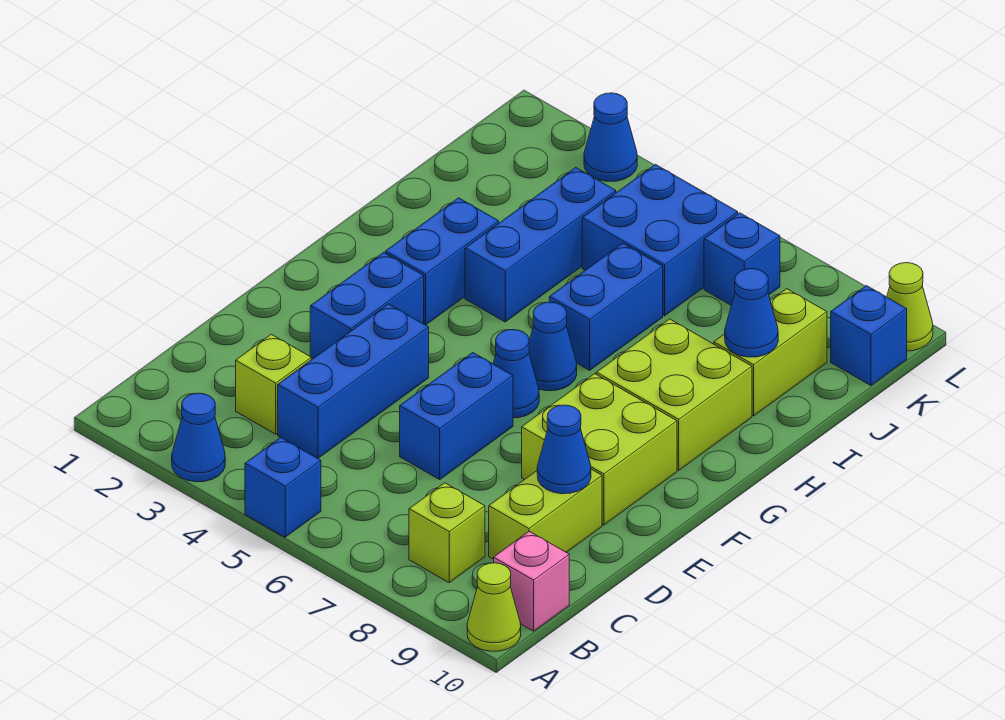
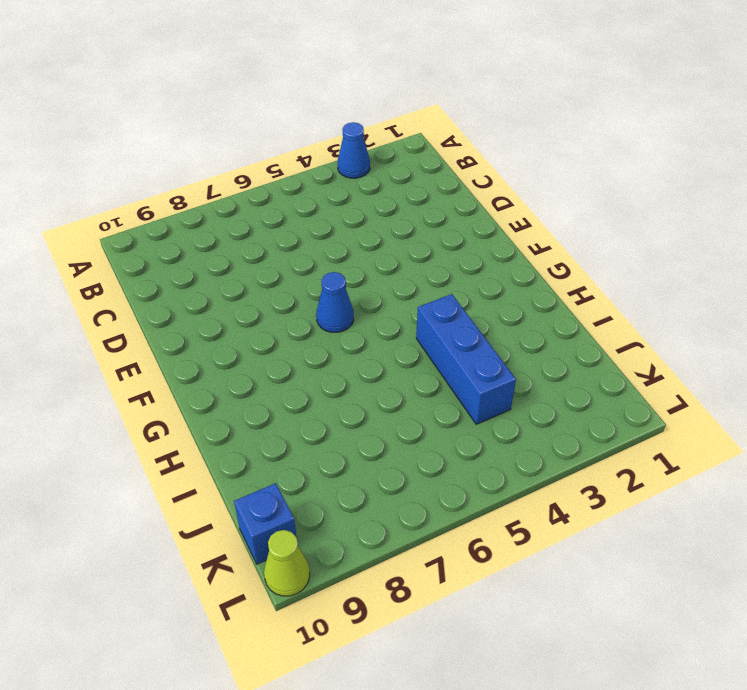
none -> blue brick A5 level 1
none -> lime cone A10 level 1
none -> lime brick B8 level 1

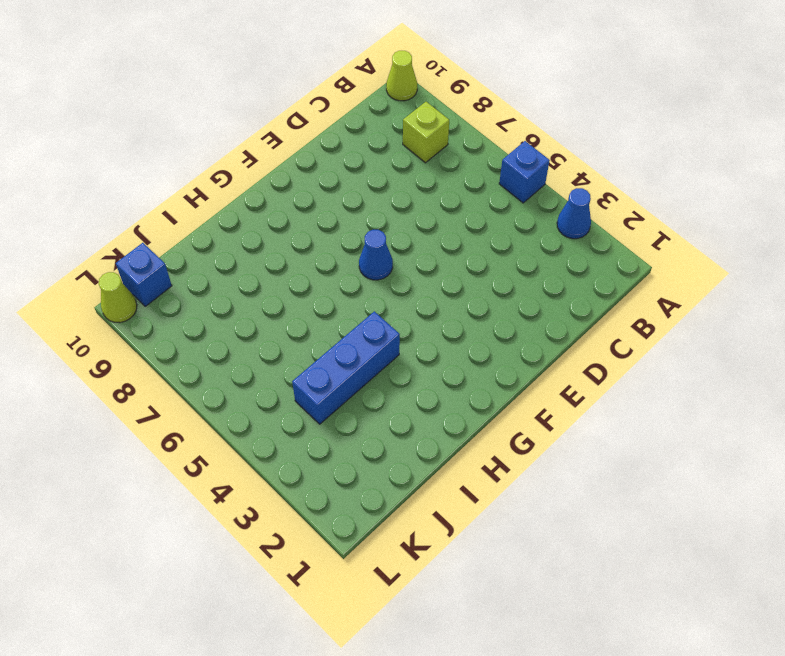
none -> pink brick B10 level 1
none -> lime brick C3 level 1
none -> blue brick C4:E4 level 1

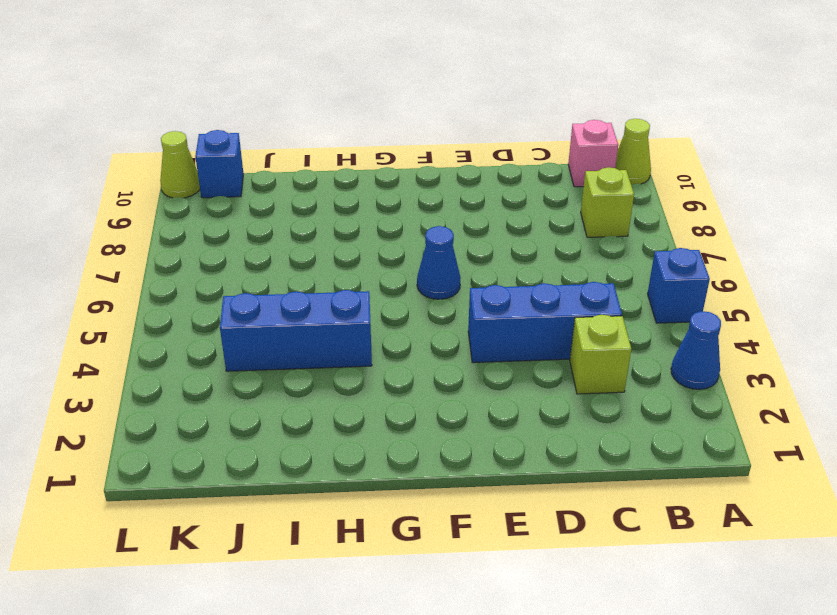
none -> lime brick C9:D9 level 1
none -> blue brick D6:E6 level 1
none -> blue brick E3:F3 level 1

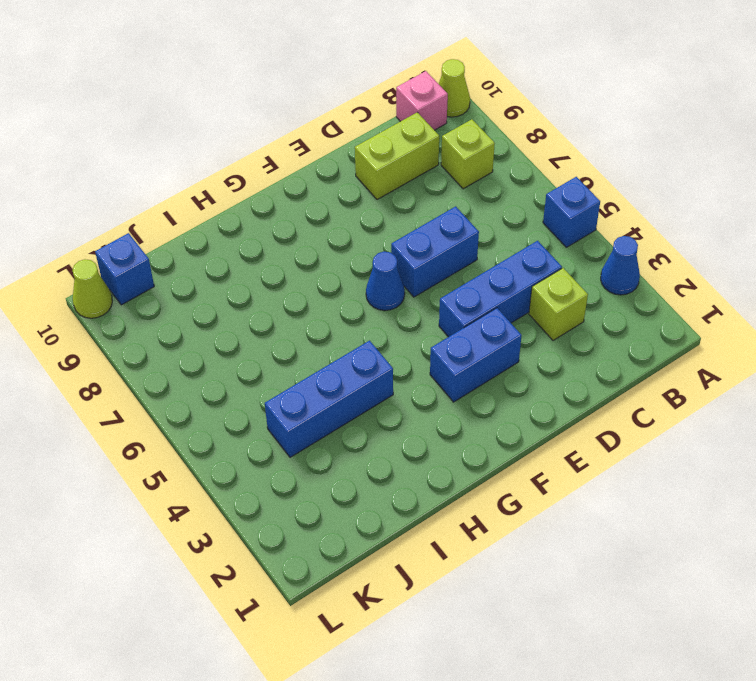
none -> lime brick E8:F9 level 1
none -> blue brick G3:H3 level 1
none -> blue cone G6 level 1

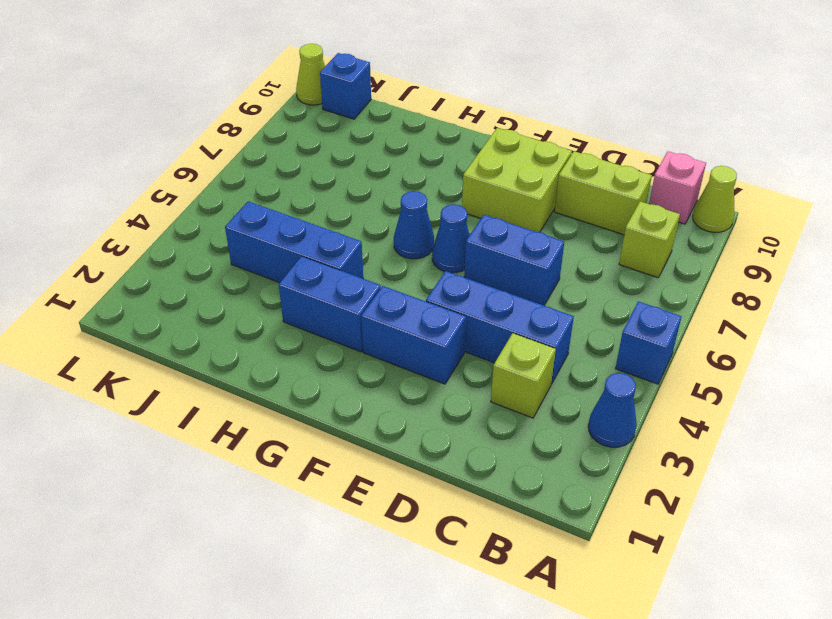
none -> lime brick G8:H9 level 1
none -> blue brick H6:I6 level 1
none -> lime brick I9:J9 level 1

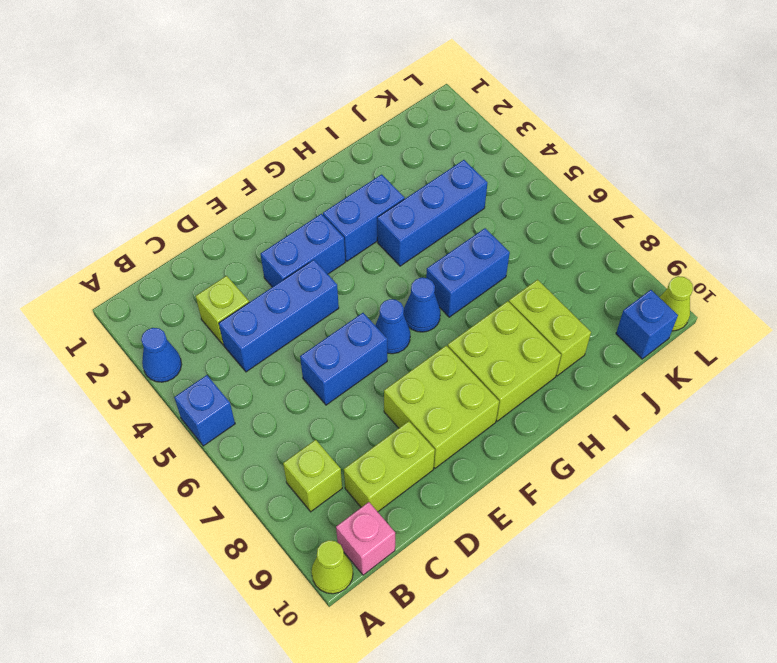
lime brick I8:I9 level 1 -> lime brick I9:J9 level 1
none -> blue brick J5:K6 level 1
none -> blue brick K7 level 1
none -> blue cone L3 level 1

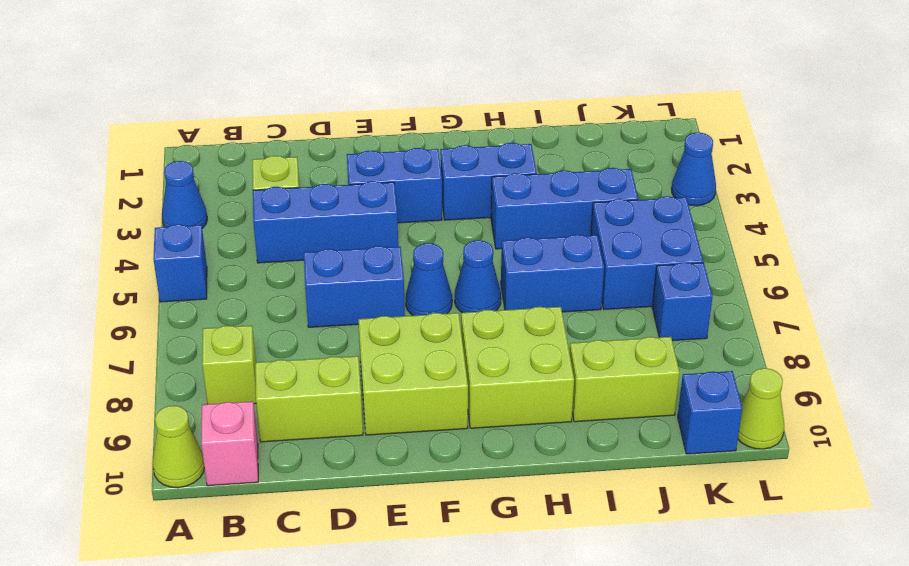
none -> blue cone D9 level 2
none -> blue cone I9 level 2

